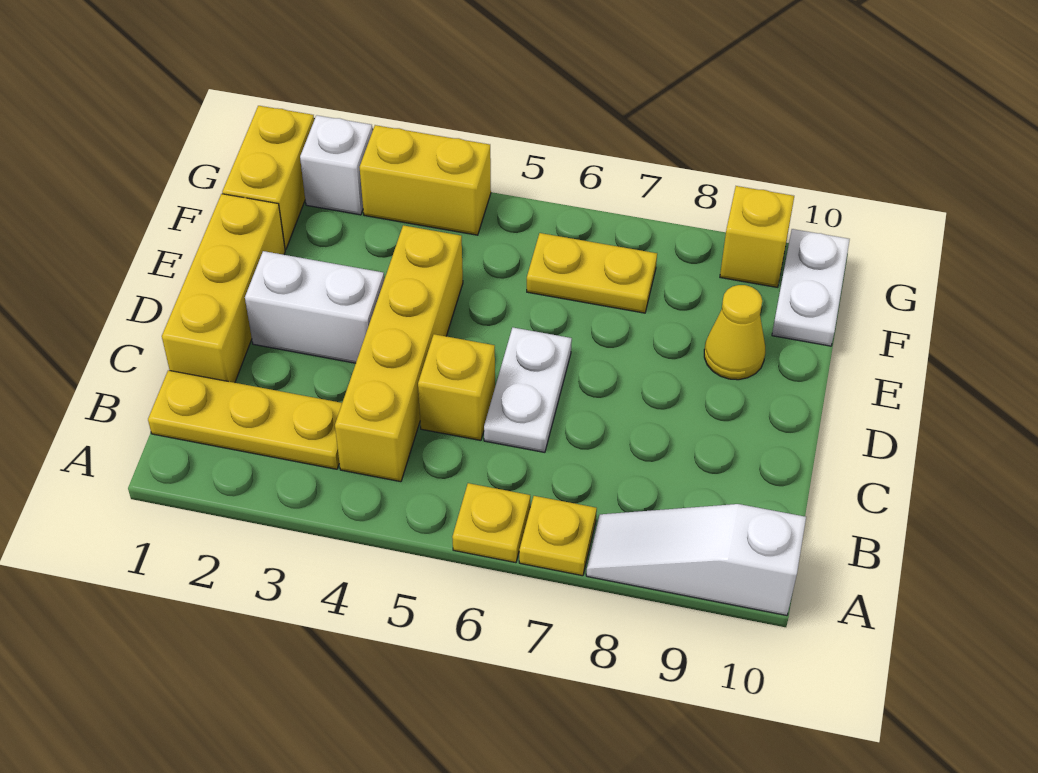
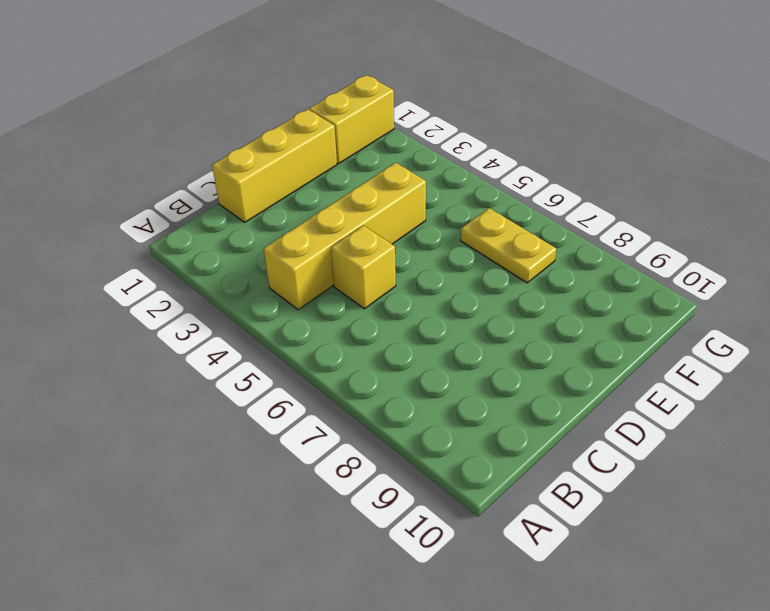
none -> yellow plate A6 level 1
none -> yellow plate A7 level 1
none -> white slope A8:A10 level 1 top 10

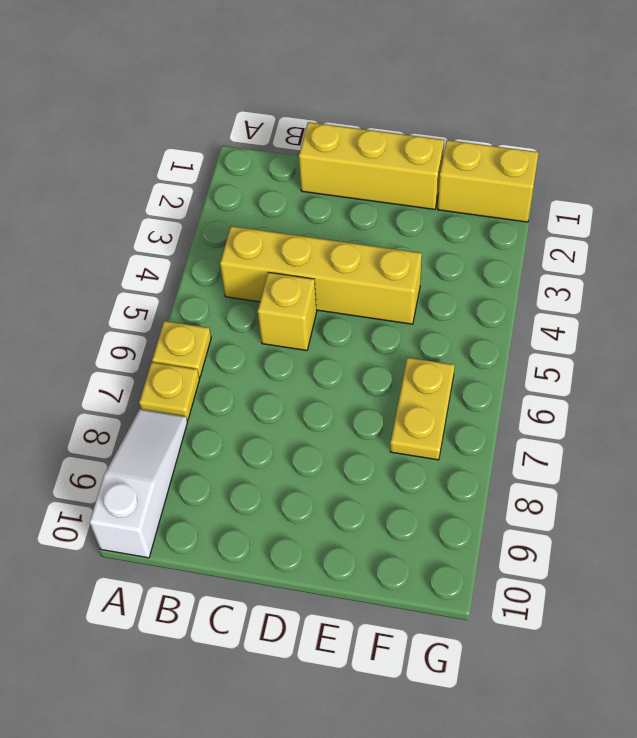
none -> yellow plate B1:B3 level 1
none -> white plate C6:D6 level 1
none -> white brick D2:D3 level 1

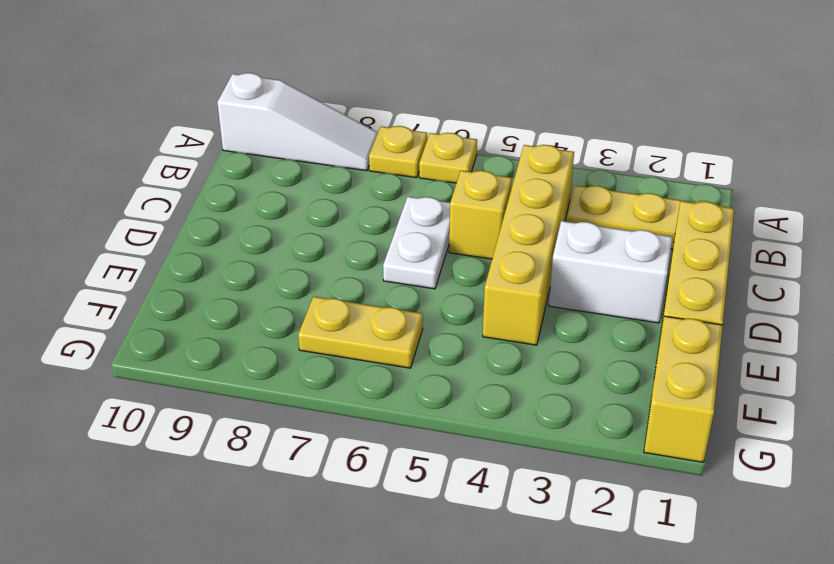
none -> yellow cone E9 level 1
none -> white plate F10:G10 level 1
none -> white brick G2 level 1

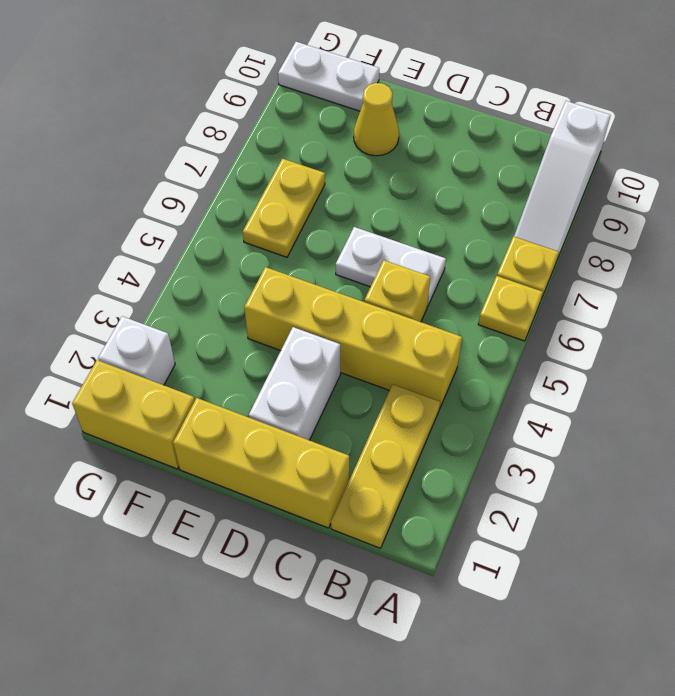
none -> yellow brick G3:G4 level 1
none -> yellow brick G9 level 1

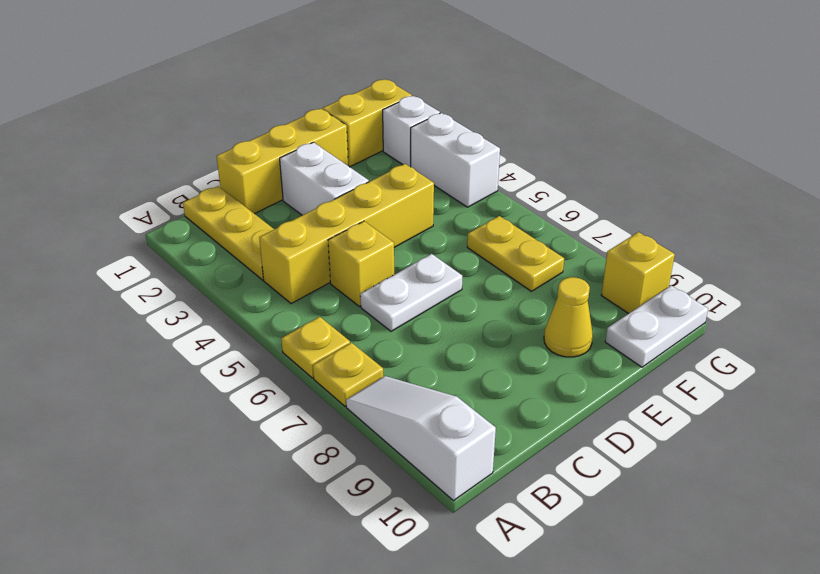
white brick G3:G4 level 1 -> yellow brick G3:G4 level 1

